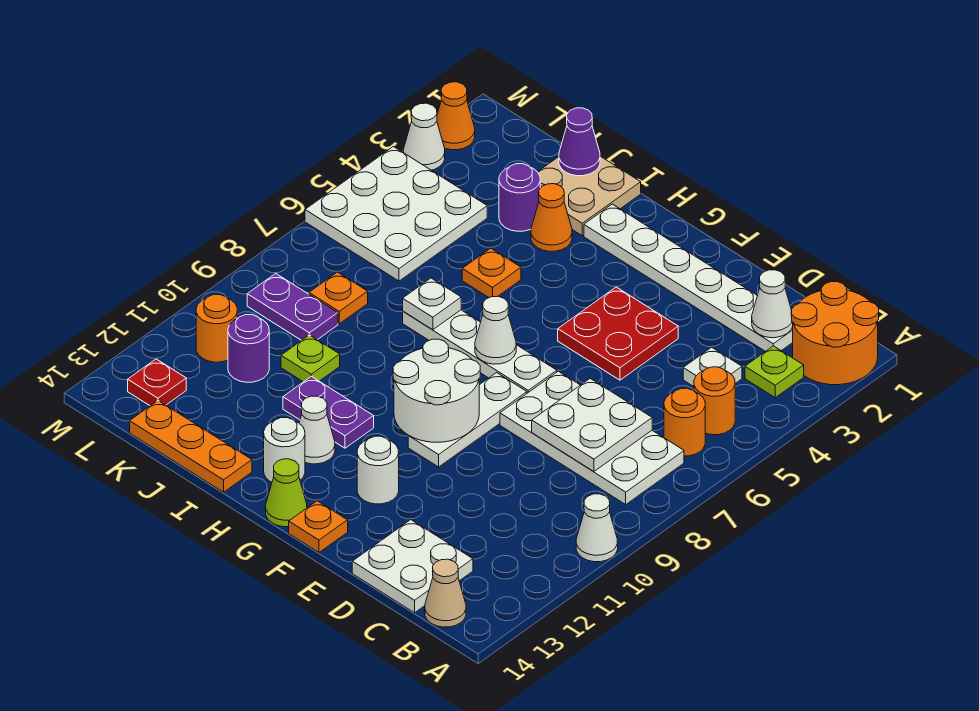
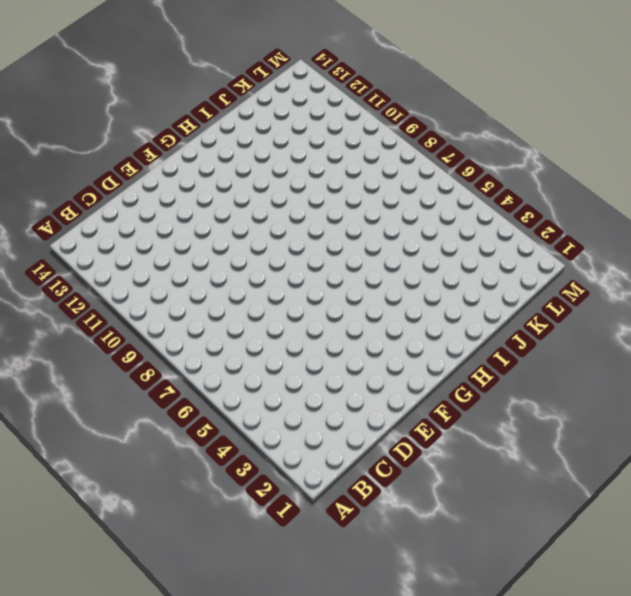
none -> orange round brick A1:B2 level 1
none -> white cone A10 level 1
none -> lime plate B3 level 1
none -> orange round brick B5 level 1

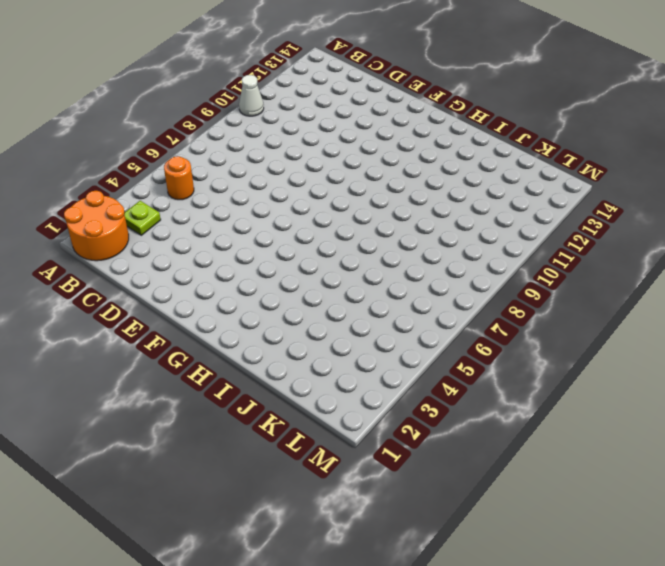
none -> orange round brick B6 level 1
none -> white plate B7:E8 level 1
none -> tan cone B14 level 1
none -> white plate C2:H2 level 1

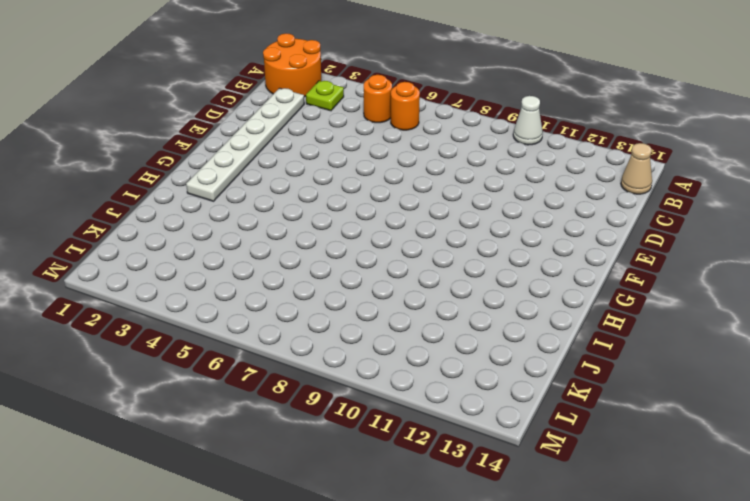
none -> white plate B7:E8 level 1
none -> white plate C4 level 1
none -> white plate C13:D14 level 1
none -> red plate E4:F5 level 1

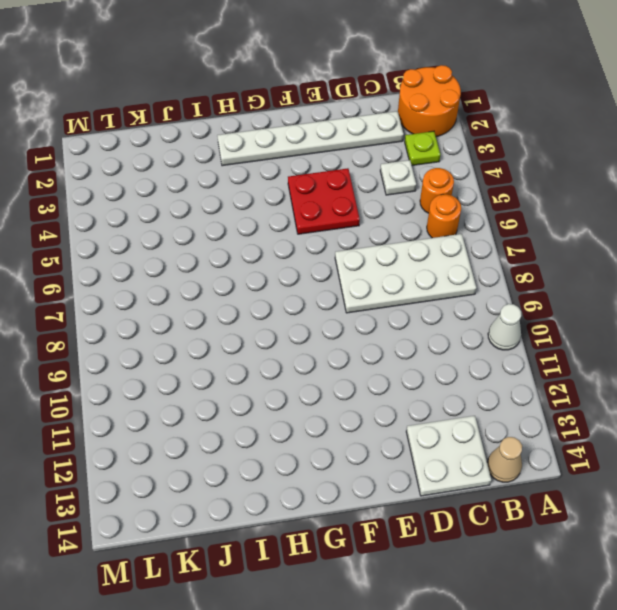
none -> white plate F7:I7 level 1
none -> white plate F8:F10 level 1
none -> white round brick F12 level 1
none -> orange plate F14 level 1

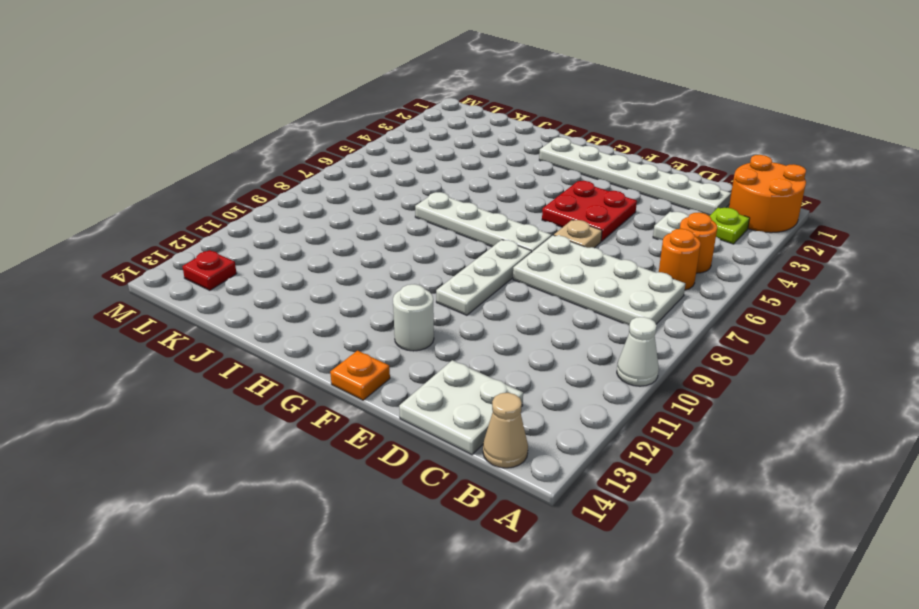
tan plate E6 level 1 -> none
none -> lime cone G14 level 1
none -> purple plate H11:I11 level 1
none -> white cone H12 level 1
none -> white round brick H13 level 1

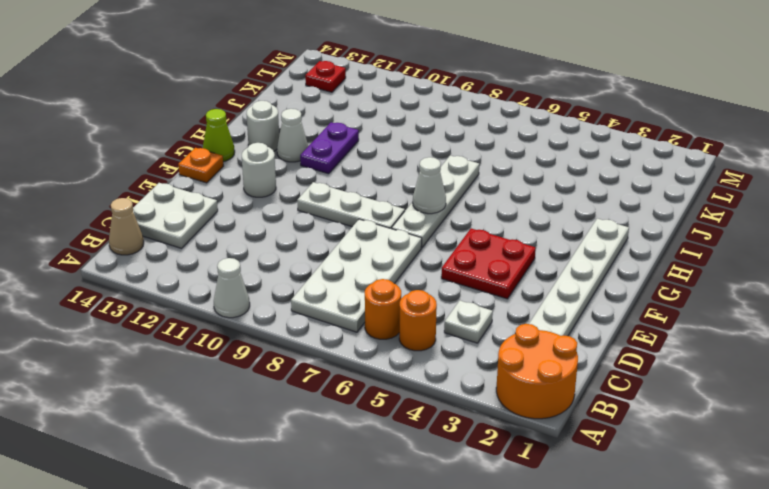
none -> lime plate B3 level 1
none -> tan plate I1:J2 level 1
none -> orange cone I3 level 1
none -> orange plate I5 level 1

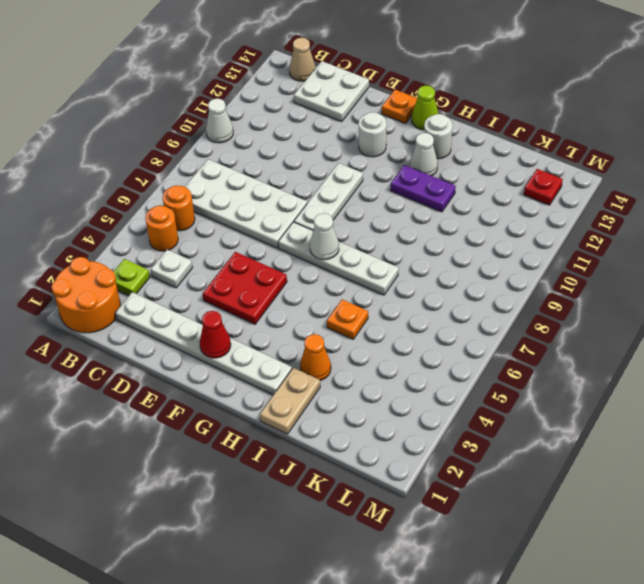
red cone F2 level 2 -> none
tan plate I1:I2 level 1 -> tan plate I1:J2 level 1
none -> orange plate I14:K14 level 1
none -> purple round brick J3 level 1
none -> lime plate J10 level 1
none -> white plate K4:M6 level 1

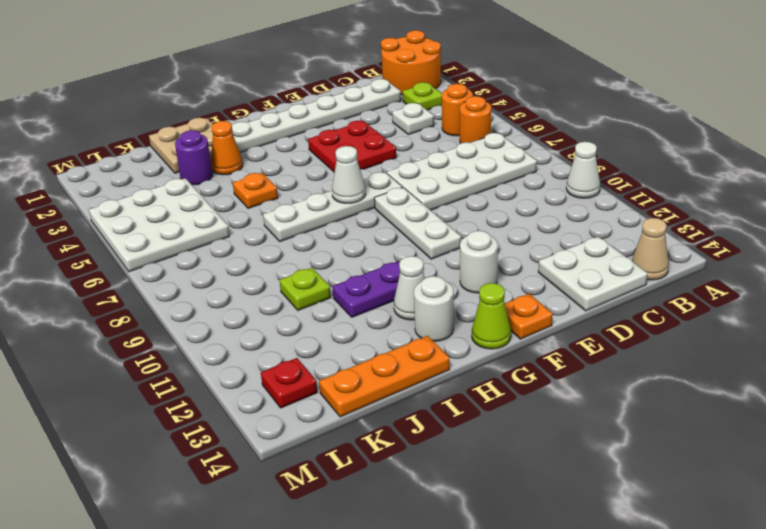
none -> orange plate K8 level 1
none -> purple plate K9:L9 level 1
none -> purple round brick K11 level 1
none -> orange round brick L11 level 1

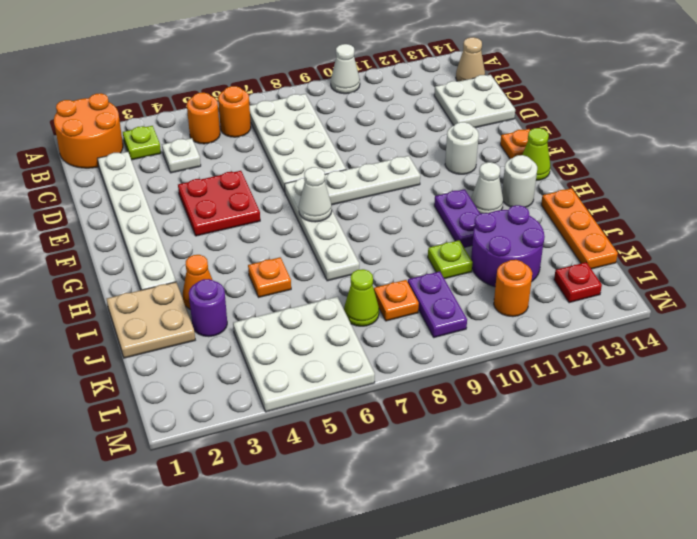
purple round brick J11:K12 level 1 -> purple round brick K11 level 1
lime cone K7 level 1 -> none
none -> orange cone M2 level 1
none -> white cone M3 level 1
none -> white cone C2 level 2
none -> white plate C7:D8 level 2

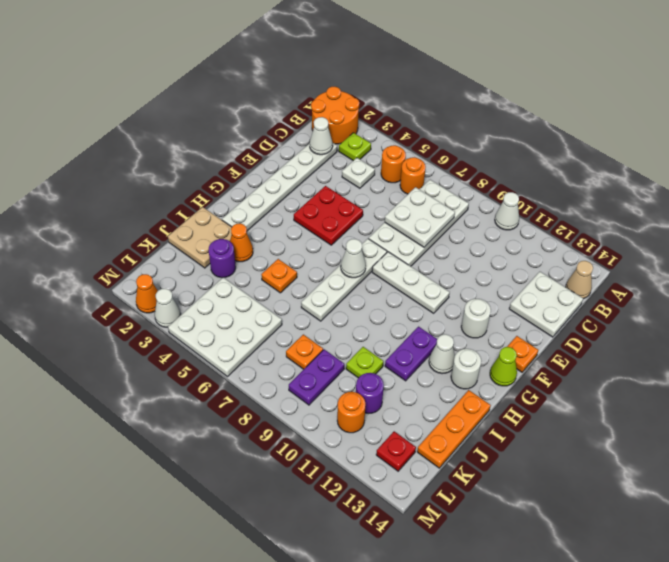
none -> white round brick F9:G10 level 2
none -> white plate I7 level 2
none -> purple cone J1 level 2

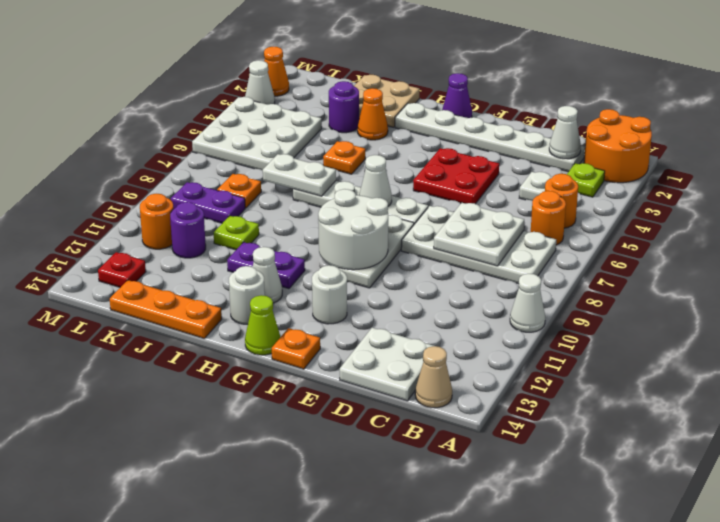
purple cone G1 level 1 -> purple cone J1 level 2
white plate I7:J7 level 2 -> white plate I7 level 2

